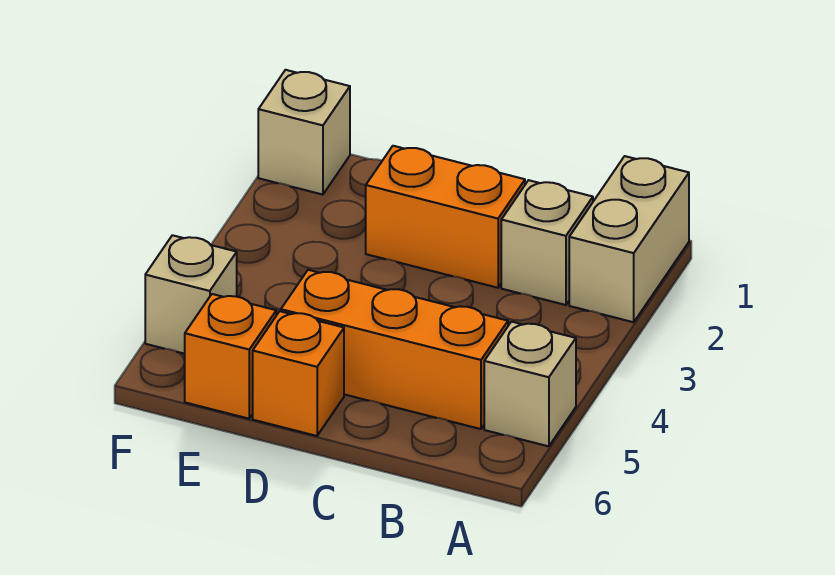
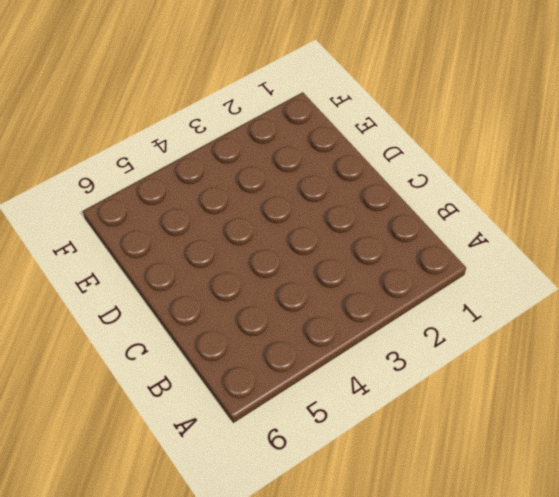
none -> tan brick A1:A2 level 1
none -> tan brick A5 level 1

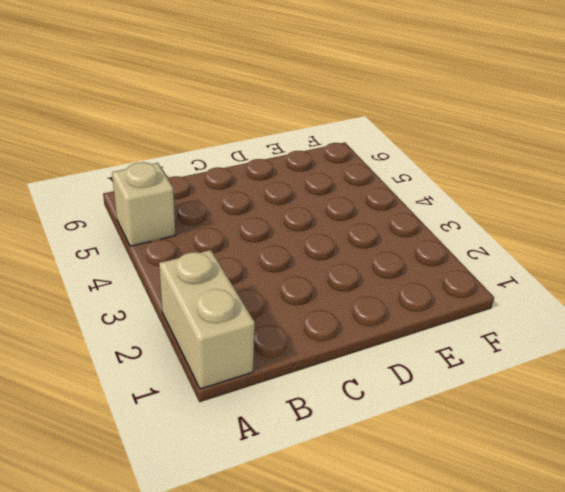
none -> tan brick B2 level 1
none -> orange brick B5:D5 level 1

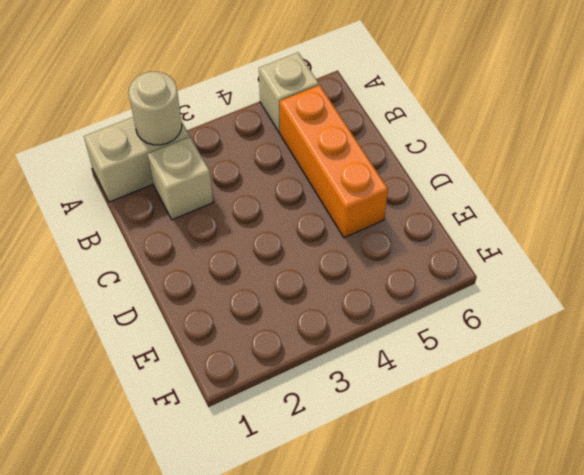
tan round brick A2 level 2 -> none
none -> orange brick C2:D2 level 1
none -> orange brick D6 level 1

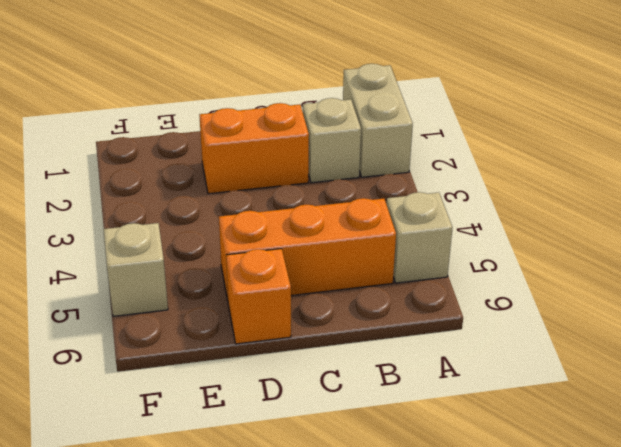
none -> orange brick E6 level 1
none -> tan brick F1 level 1

